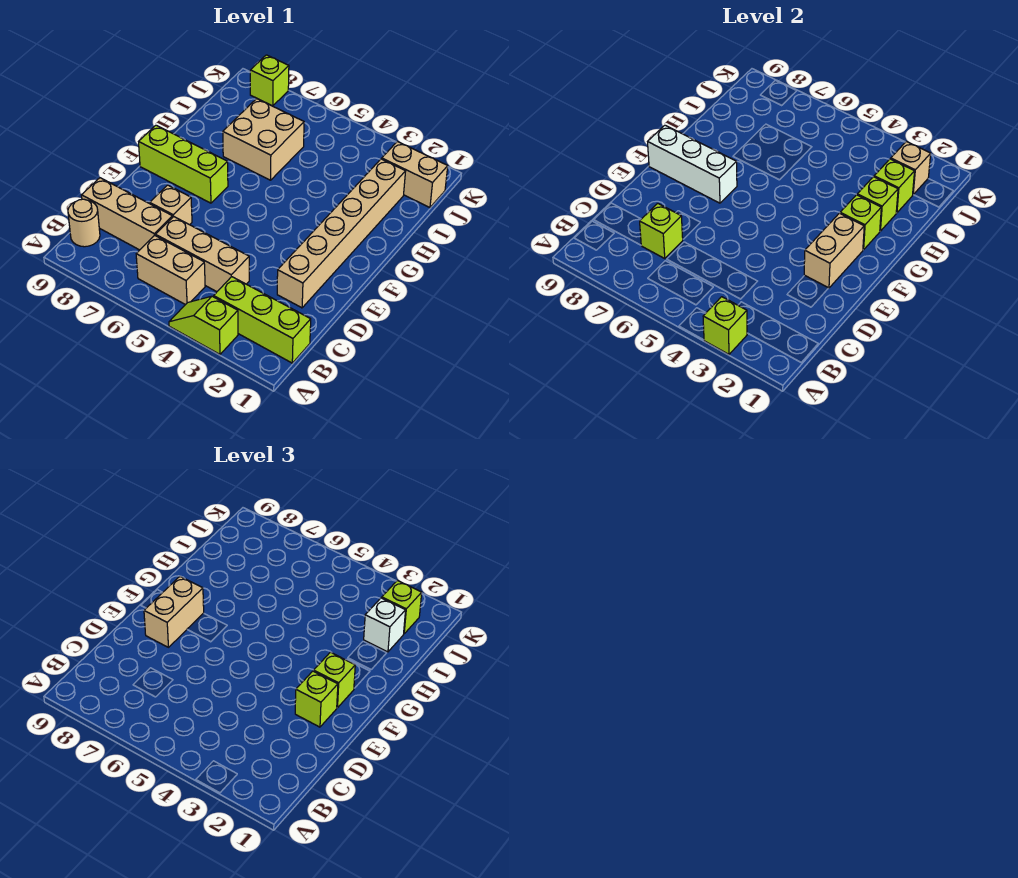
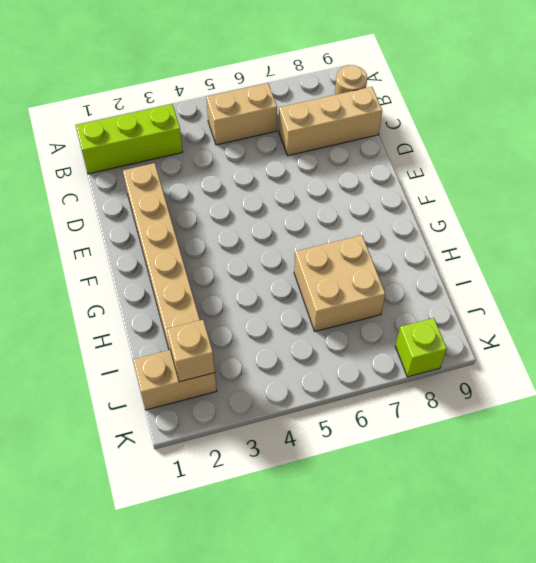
none -> lime slope A3:A4 level 1 top 3
none -> tan brick C4:C6 level 1
none -> tan brick D7 level 1

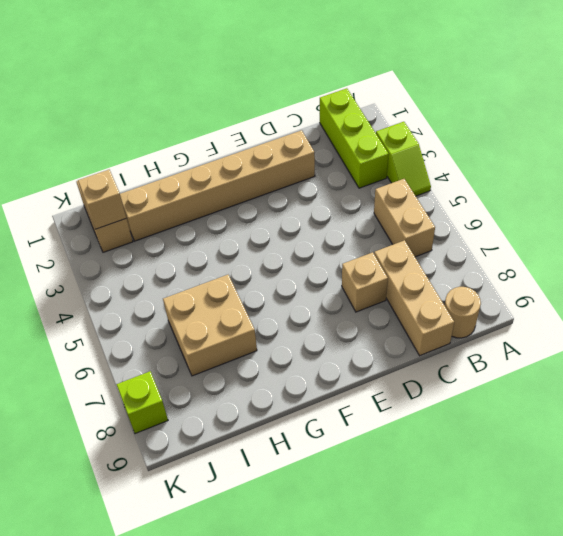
none -> tan brick C4:C6 level 1
none -> lime brick F7:F9 level 1
none -> lime brick A3 level 2

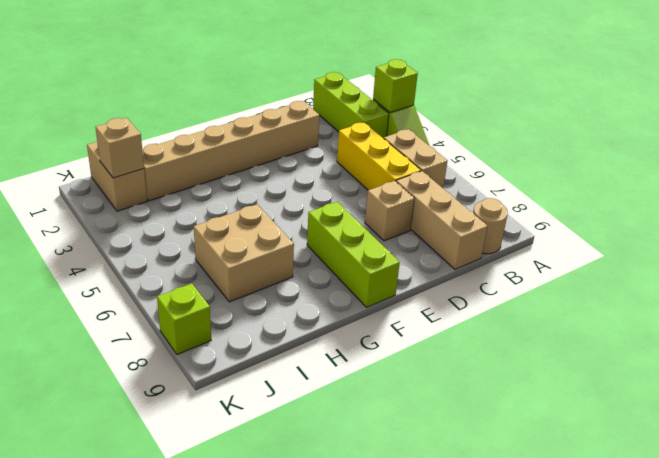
yellow brick C4:C6 level 1 -> tan brick C4:C6 level 1
none -> lime brick C7 level 2
none -> tan brick E2:F2 level 2
none -> white brick F7:F9 level 2

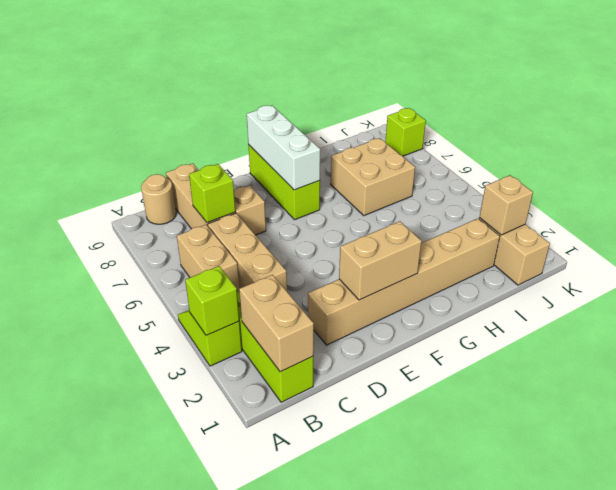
tan brick B1:B2 level 2 -> tan brick E8:F8 level 3
none -> lime brick G2 level 2
none -> lime brick H2 level 2
none -> lime brick I2 level 2

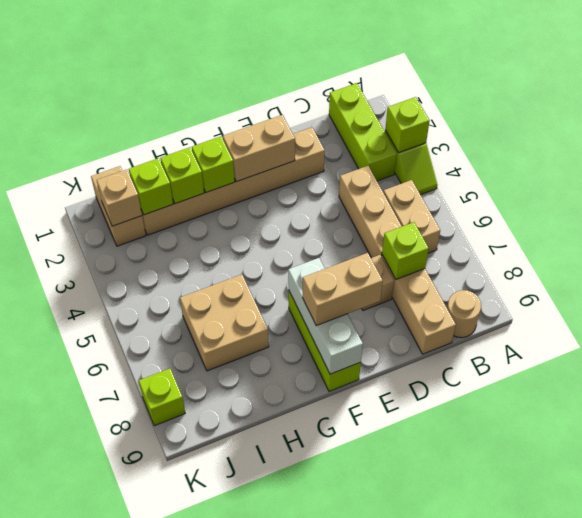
none -> lime brick E2 level 3
none -> lime brick F2 level 3
none -> white brick I2 level 3

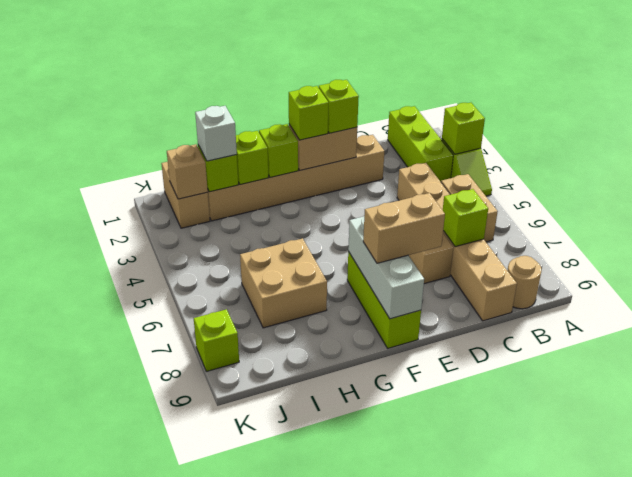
none -> lime brick J2 level 3

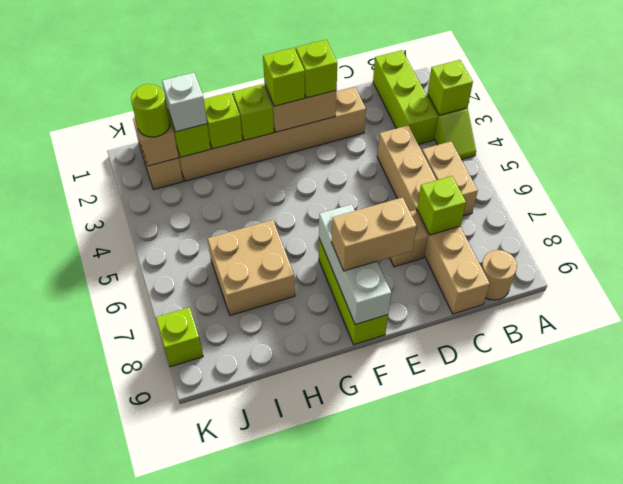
lime round brick J2 level 3 -> lime brick J2 level 3

